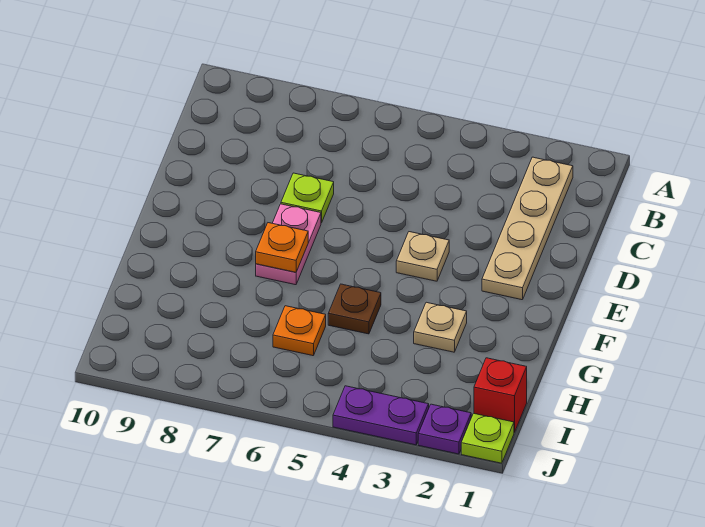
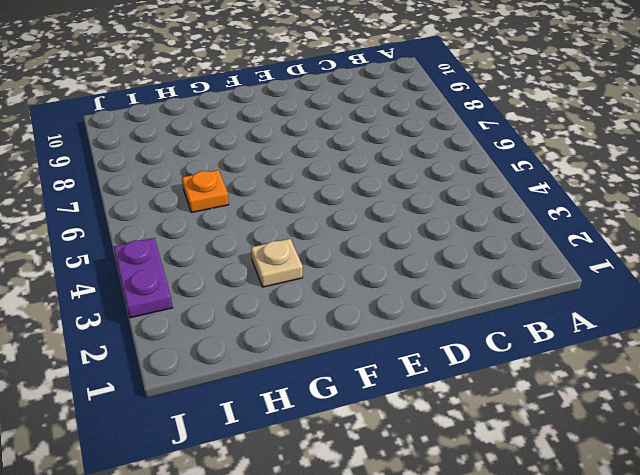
none -> tan plate B2:E2 level 1
none -> lime plate D7 level 1
none -> tan plate E4 level 1

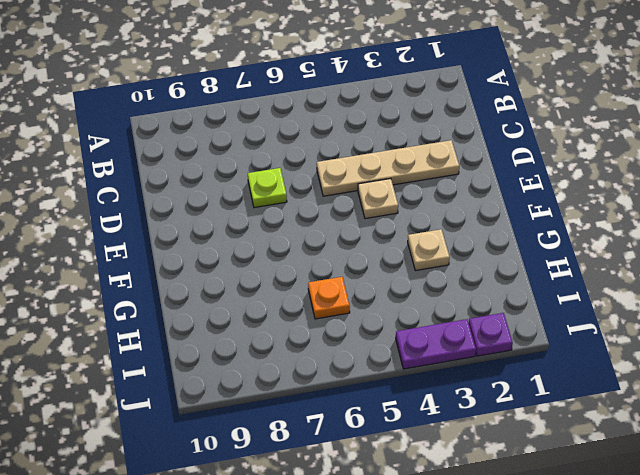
tan plate D2:D5 level 1 -> tan plate B2:E2 level 1
none -> pink plate E7:F7 level 1
none -> brown plate G5 level 1
none -> red brick I1 level 1

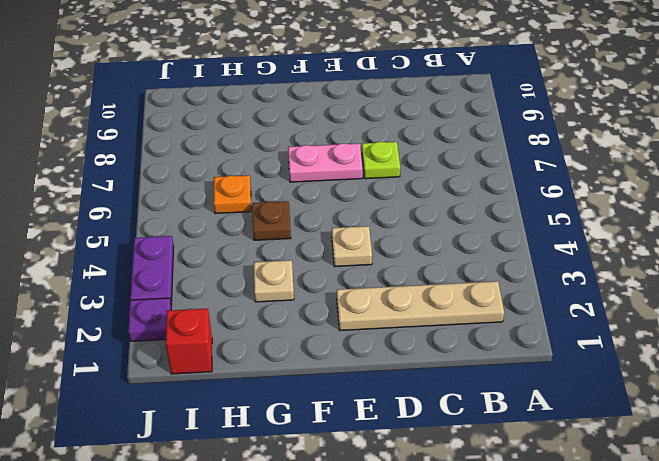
none -> lime plate J1 level 1
none -> orange plate F7 level 2

